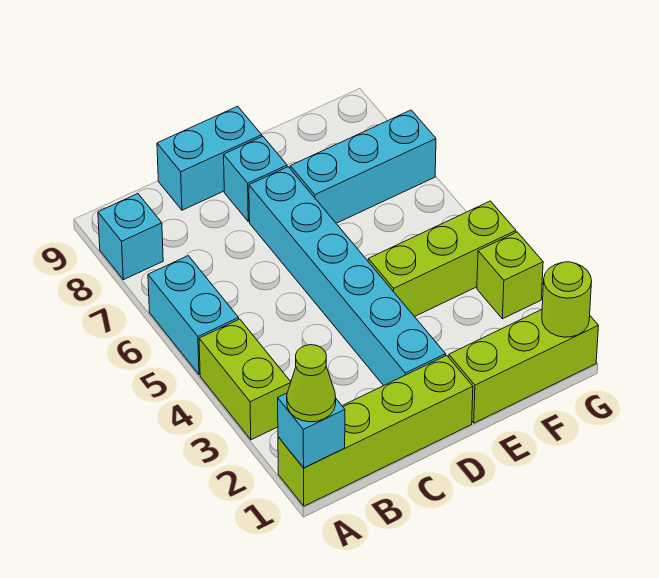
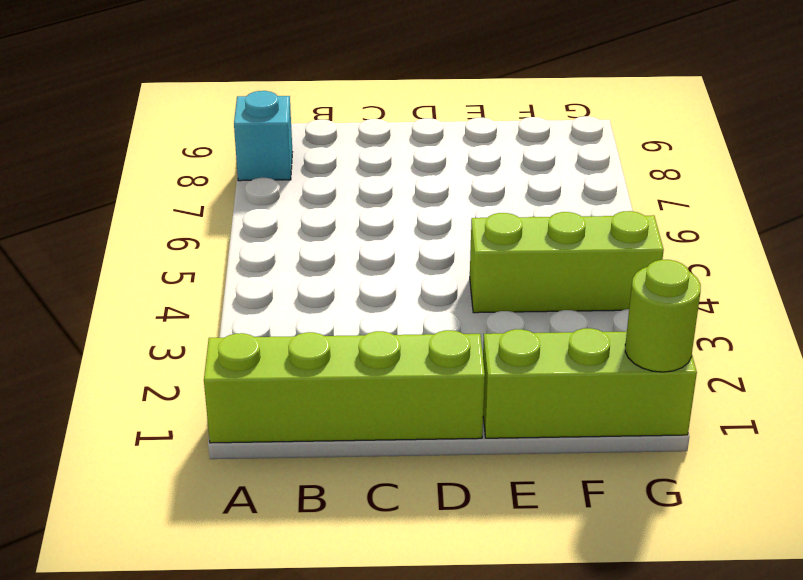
none -> lime brick A3:A4 level 1
none -> cyan brick A5:A6 level 1
none -> cyan brick C9:D9 level 1

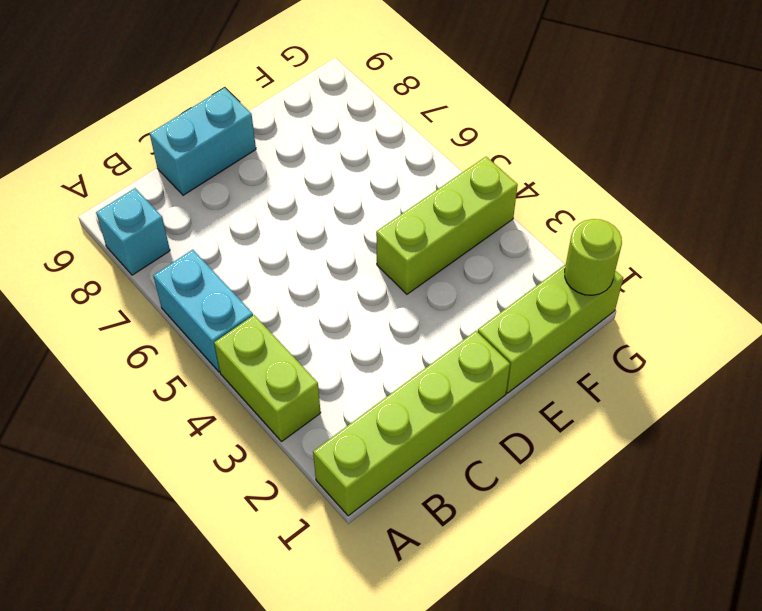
none -> cyan brick D2:D7 level 1
none -> cyan brick D8 level 1
none -> cyan brick E7:G7 level 1

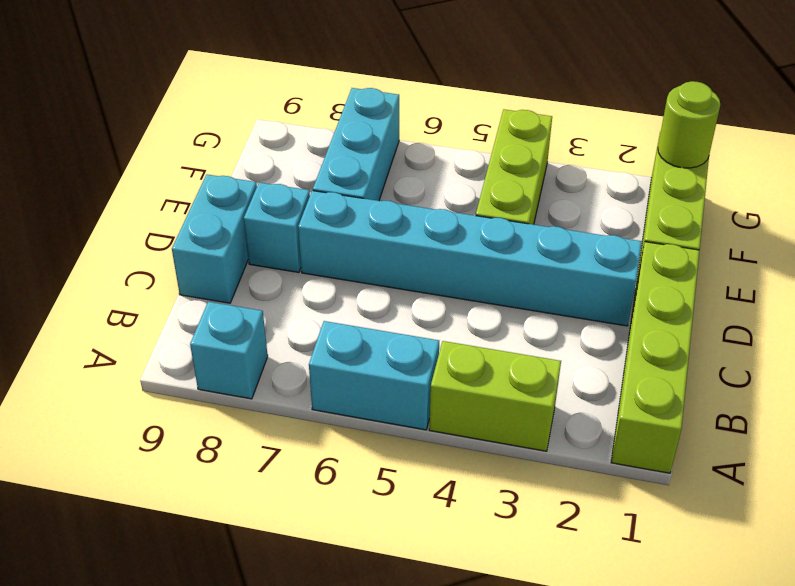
none -> lime brick G3 level 1
none -> cyan brick A1 level 2
none -> lime cone A1 level 3

